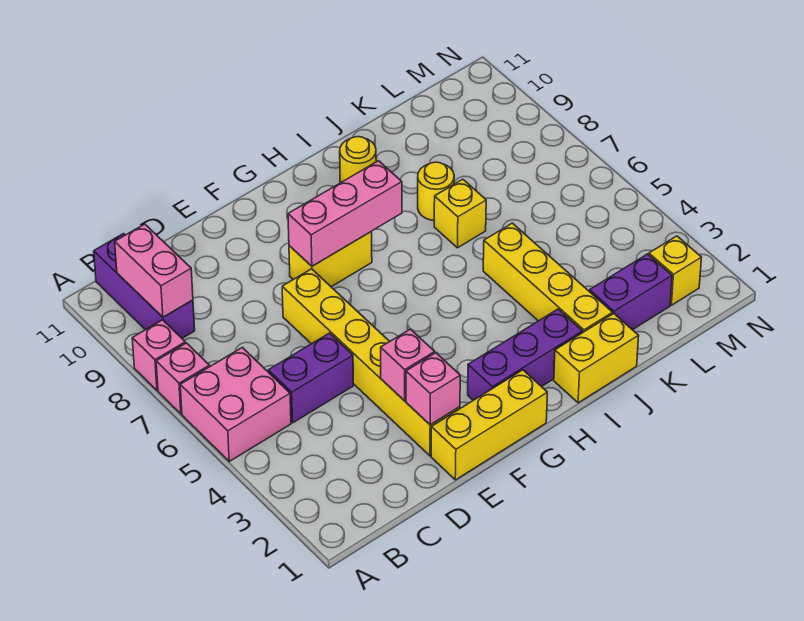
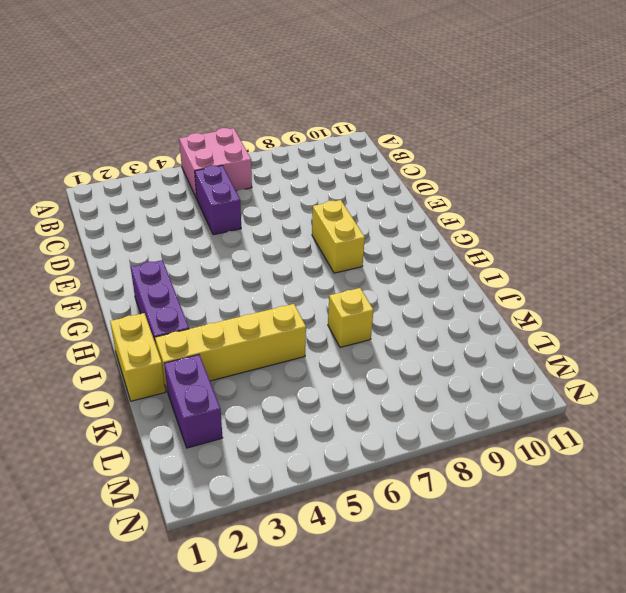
none -> pink brick A7 level 1
none -> pink brick A8 level 1
none -> purple brick B9:B11 level 1

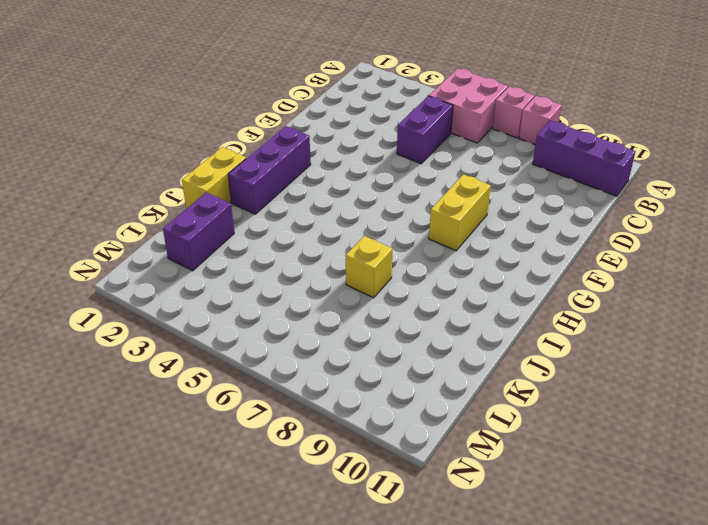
none -> yellow brick E1:G1 level 1
none -> yellow brick E2:E7 level 1
none -> yellow round brick I10 level 1

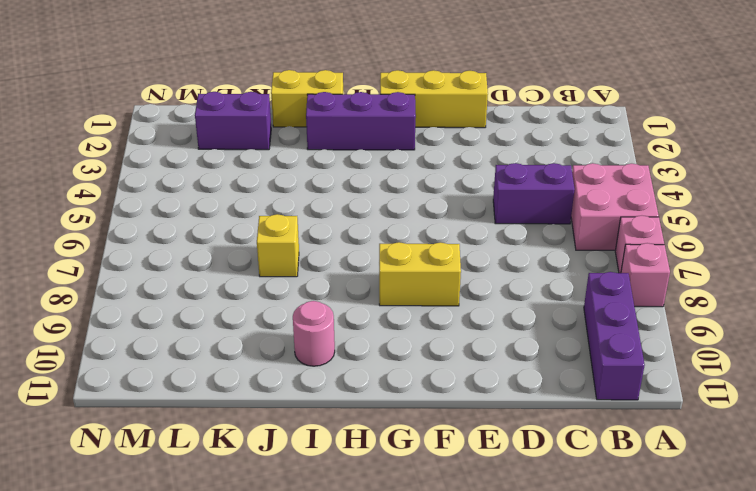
pink round brick I10 level 1 -> yellow round brick I10 level 1
none -> yellow brick E2:E7 level 1
none -> yellow brick J2:J5 level 1
none -> yellow round brick J8 level 1

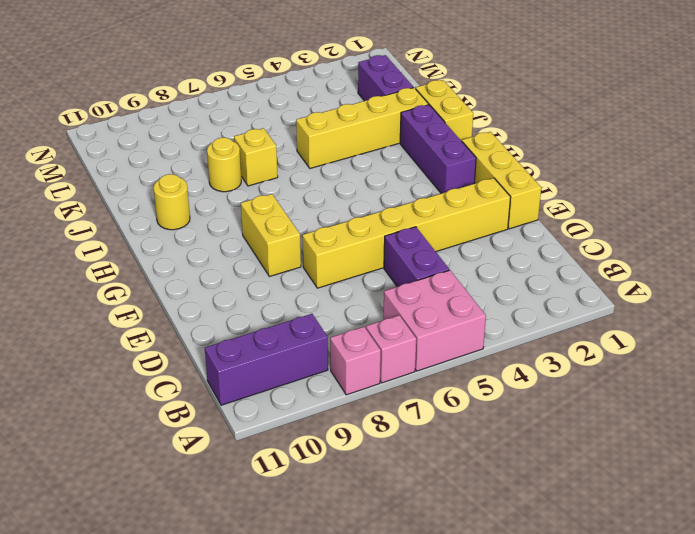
none -> yellow brick M2 level 1
none -> pink brick B9:B10 level 2
none -> pink brick E2 level 2

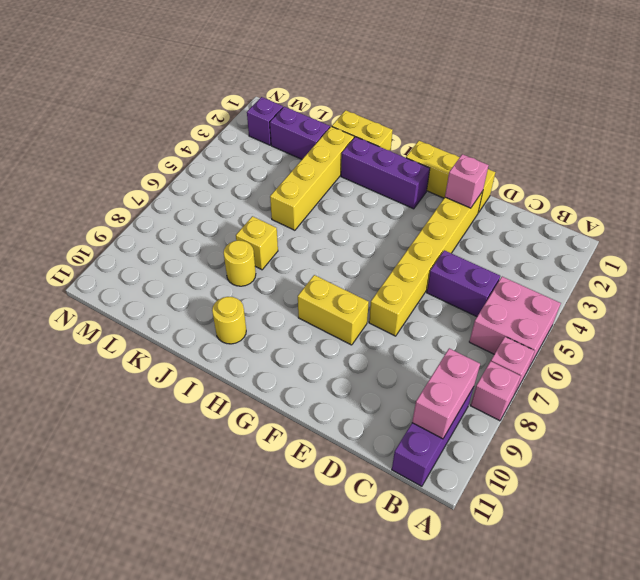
purple brick M2 level 1 -> yellow brick M2 level 1
none -> pink brick E3 level 2
none -> pink brick F8:H8 level 2

